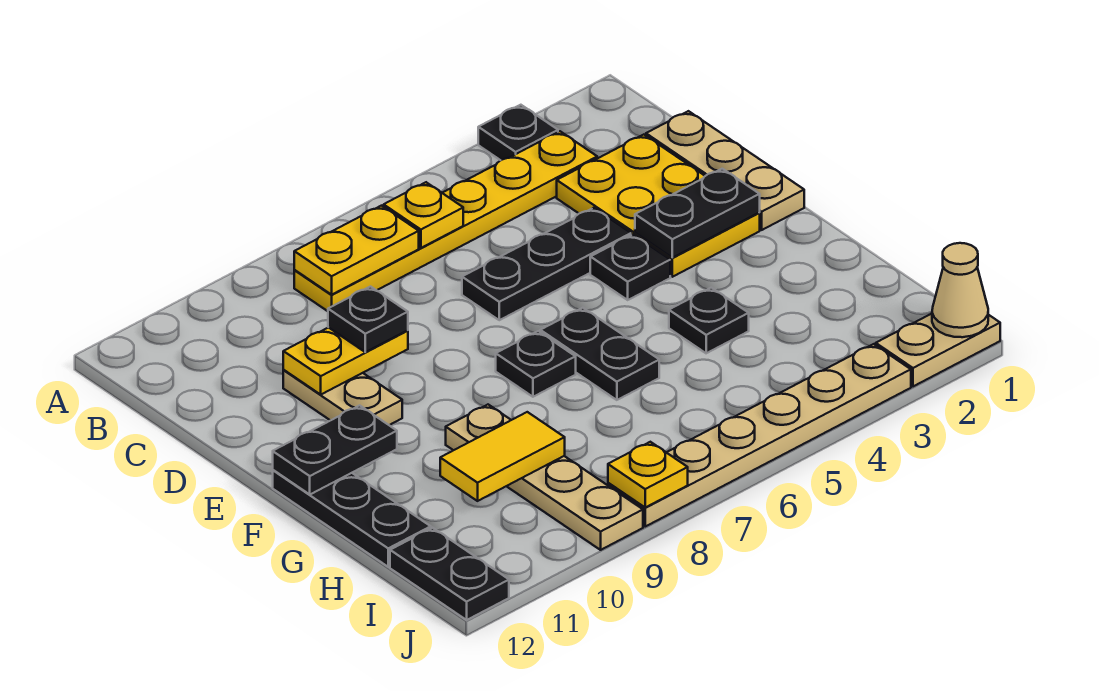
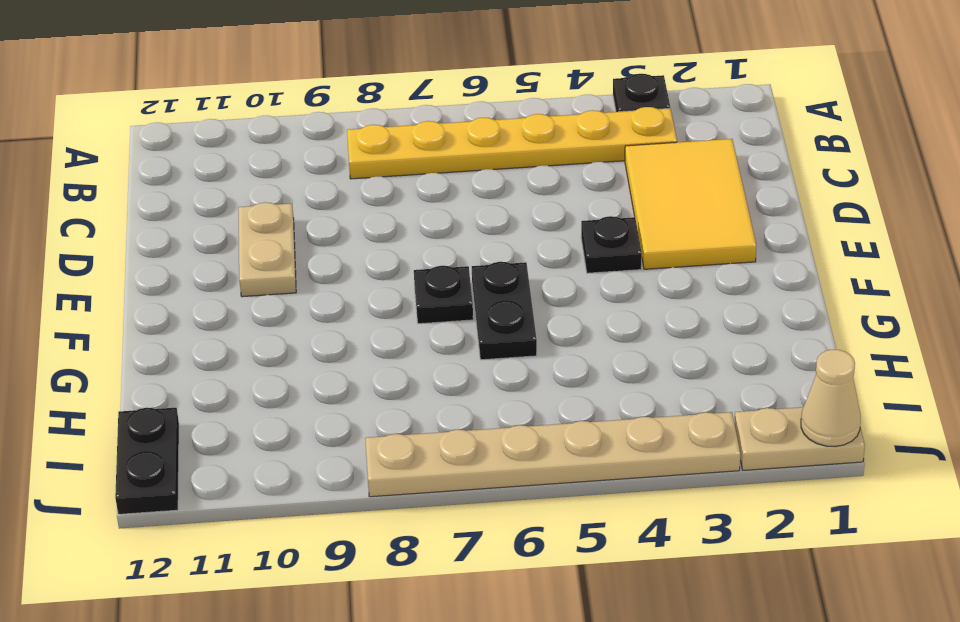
yellow tile C2:E3 level 1 -> yellow plate C2:E3 level 1
none -> tan plate C1:E1 level 1
none -> black plate D4:D6 level 1
none -> black plate F12:H12 level 1

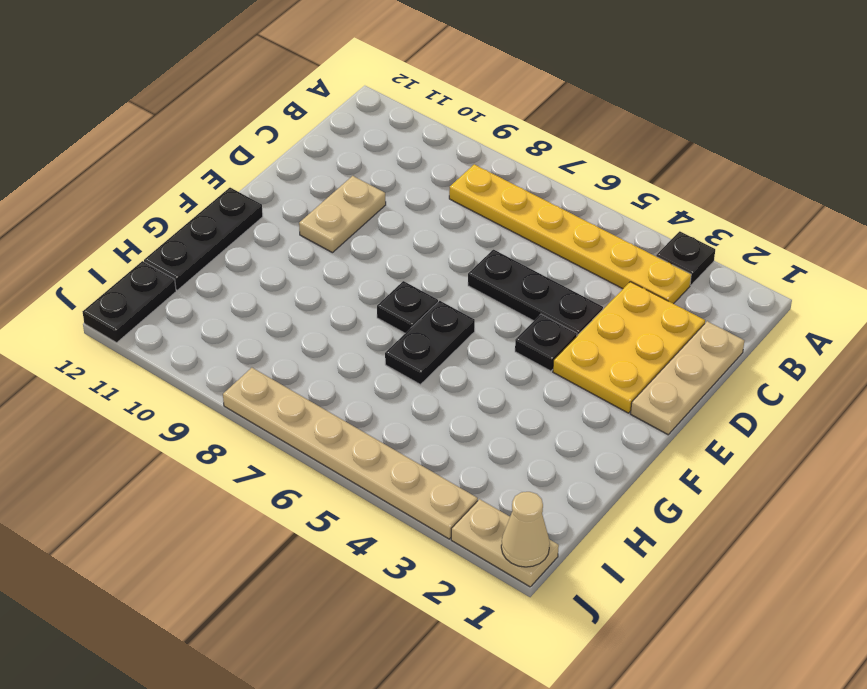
none -> black plate G4 level 1
none -> tan plate G9:J9 level 1
none -> yellow plate B6 level 2

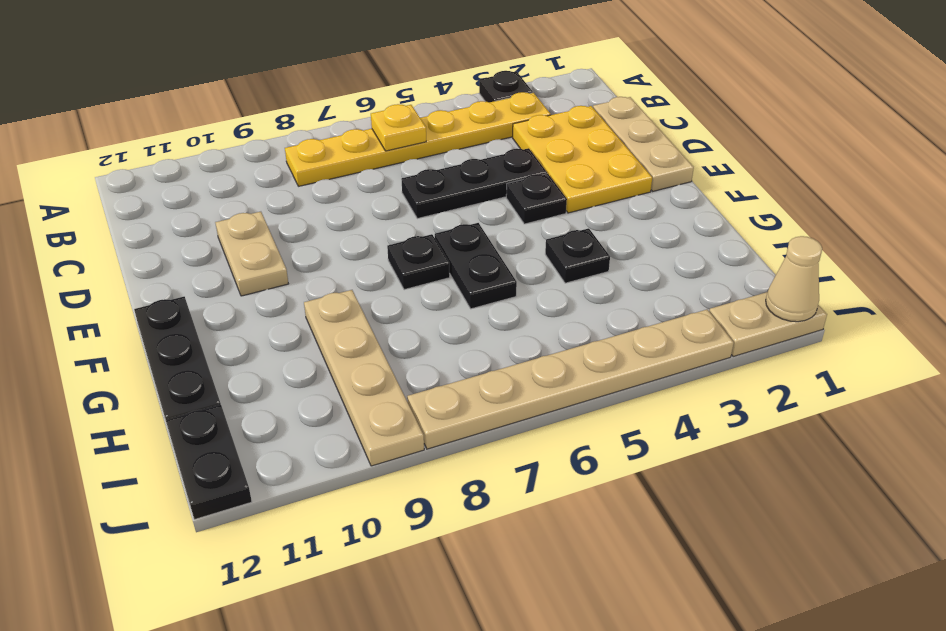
none -> yellow plate B7:B8 level 2
none -> yellow plate D9:D10 level 2
none -> black plate E2:E3 level 2

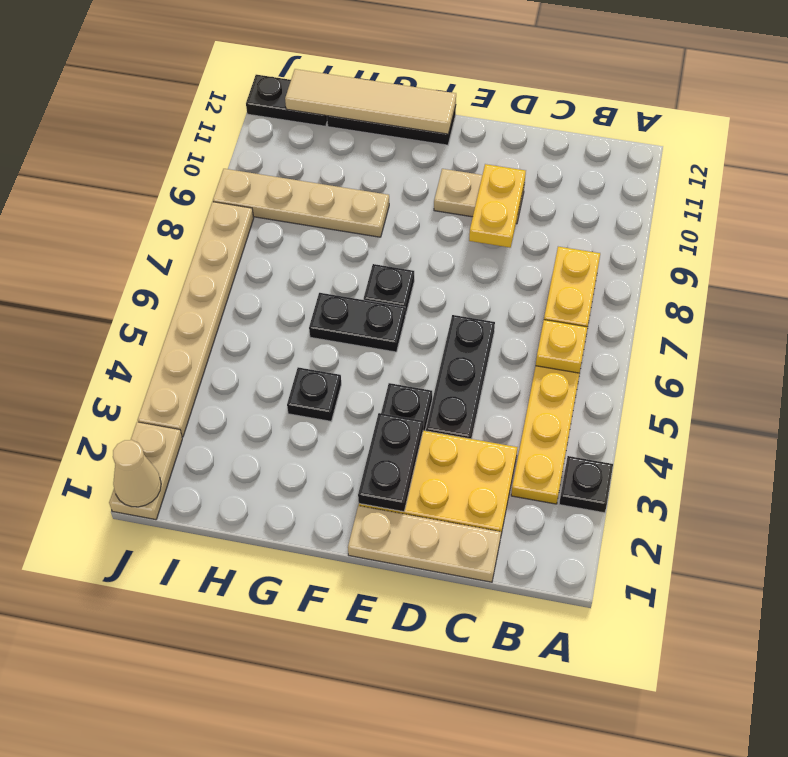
tan tile F12:I12 level 2 -> black plate F11:F12 level 2
none -> yellow tile H9:H10 level 2
none -> yellow plate J8 level 2
none -> black plate D9 level 3

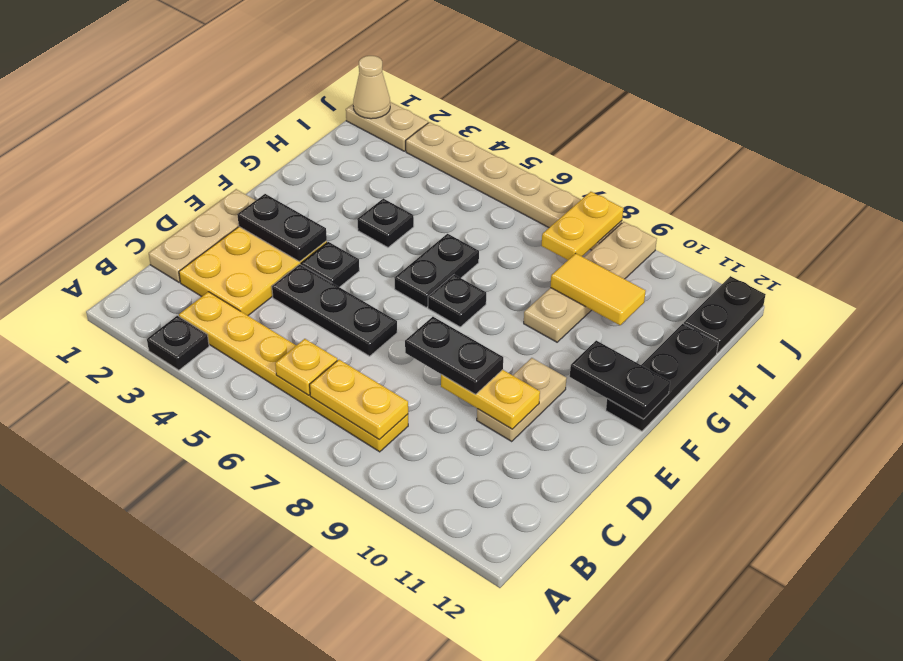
black plate D8:D9 level 3 -> black plate D9 level 3
yellow plate I8:J8 level 2 -> yellow plate J8 level 2

